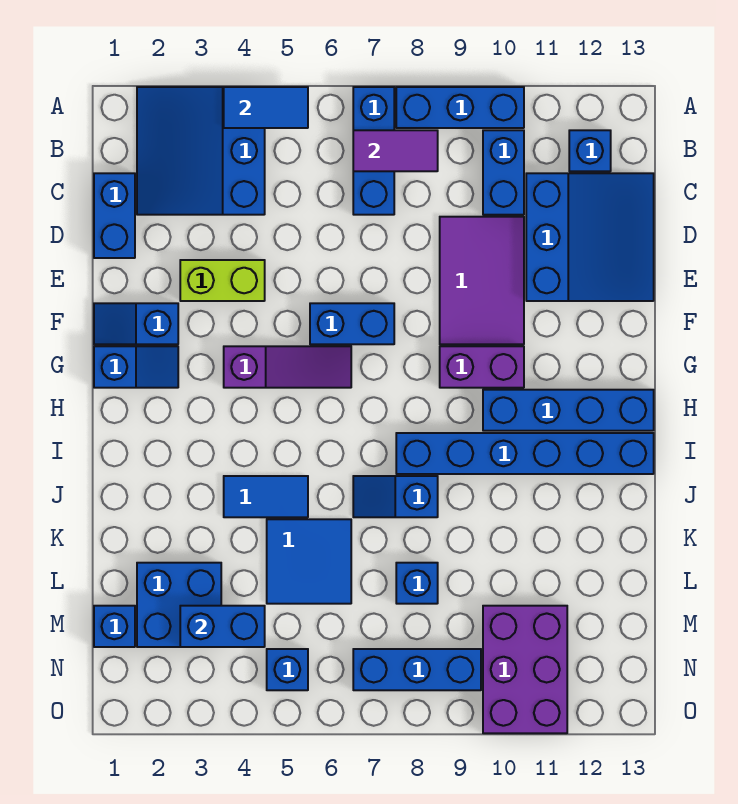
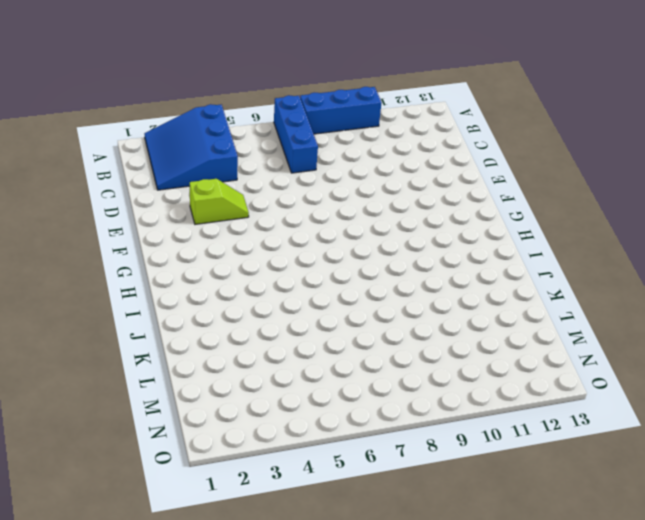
lime slope E3:E4 level 1 top 3 -> lime brick E3:E4 level 1
none -> blue brick B10:C10 level 1
none -> blue brick B12 level 1
none -> blue brick C1:D1 level 1

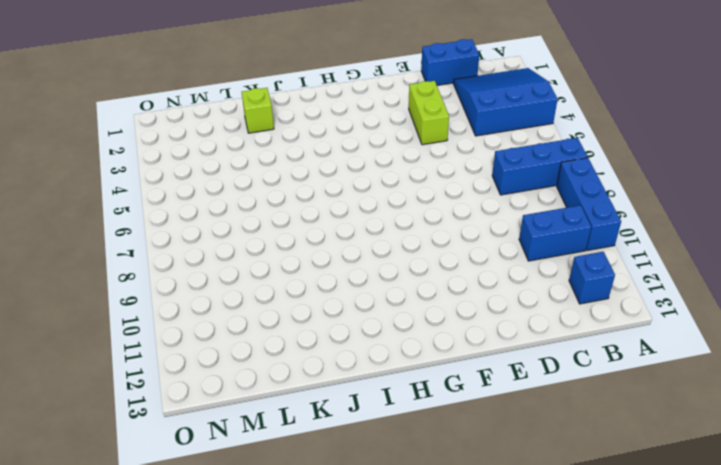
lime brick K2 level 1 -> none
none -> blue slope C11:E13 level 1 top 11
none -> purple tile D9:F10 level 1
none -> blue slope F1:F2 level 1 top 2

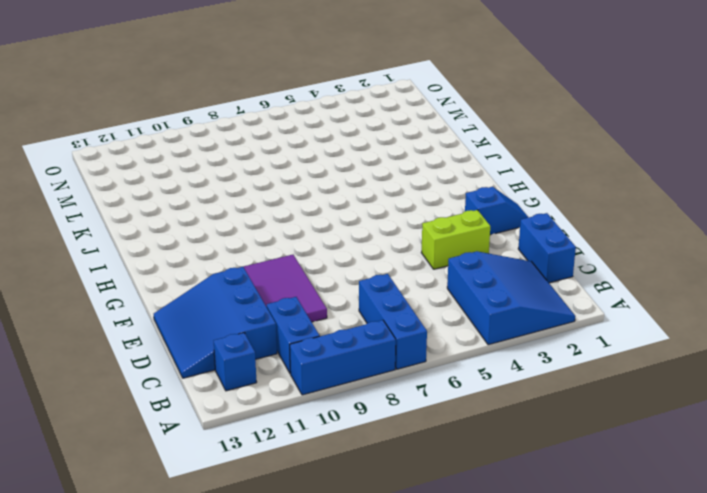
none -> blue brick F6:F7 level 1
none -> blue slope G1:G2 level 1 top 1
none -> purple slope G4:G6 level 1 top 4

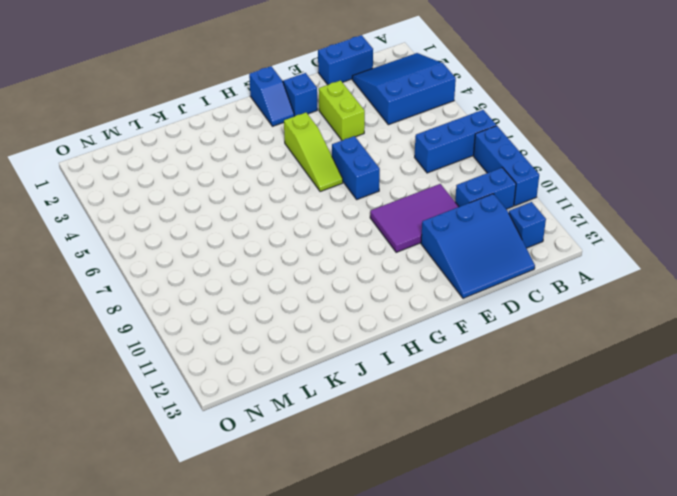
lime slope G4:G6 level 1 top 4 -> purple slope G4:G6 level 1 top 4
none -> purple brick G9:G10 level 1
none -> blue brick H10:H13 level 1
none -> blue brick I8:I13 level 1

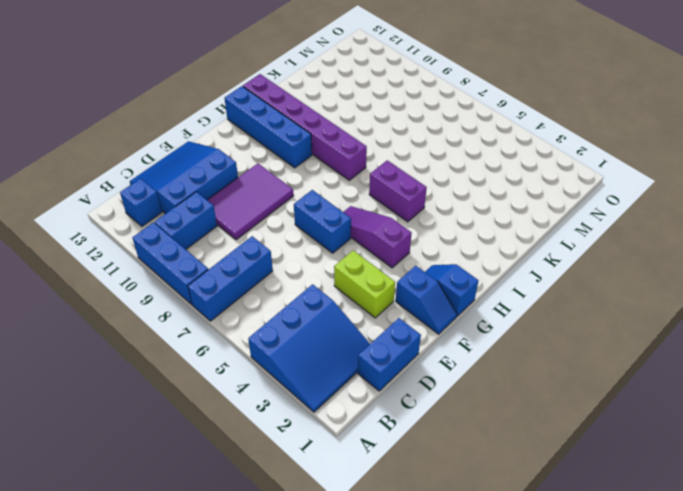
purple brick I5:I6 level 1 -> purple brick G9:G10 level 1
purple brick I8:I13 level 1 -> blue brick I8:I13 level 1
none -> blue tile J4:J5 level 1
none -> blue slope J7:J8 level 1 top 8
none -> blue tile K5:L6 level 1

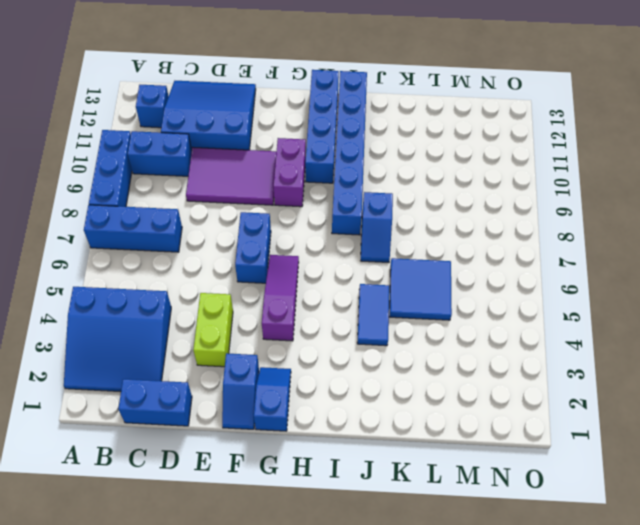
none -> blue brick L2:M3 level 1
none -> blue brick L8 level 1
none -> blue brick M1 level 1

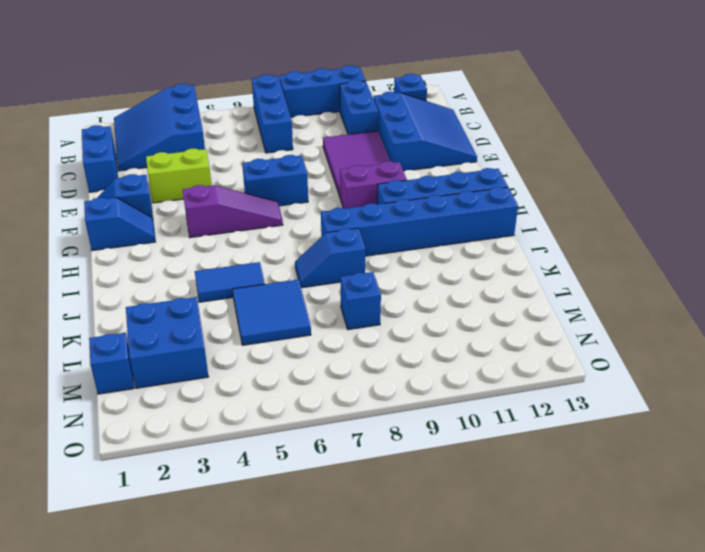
none -> purple brick M10:O11 level 1
none -> blue brick N5 level 1
none -> blue brick N7:N9 level 1

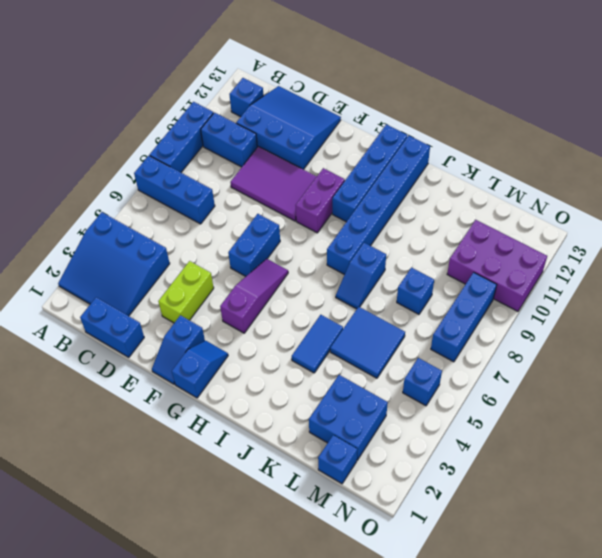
none -> blue tile A4:A5 level 2
none -> purple tile B7:B8 level 2
none -> blue brick M3:M4 level 2

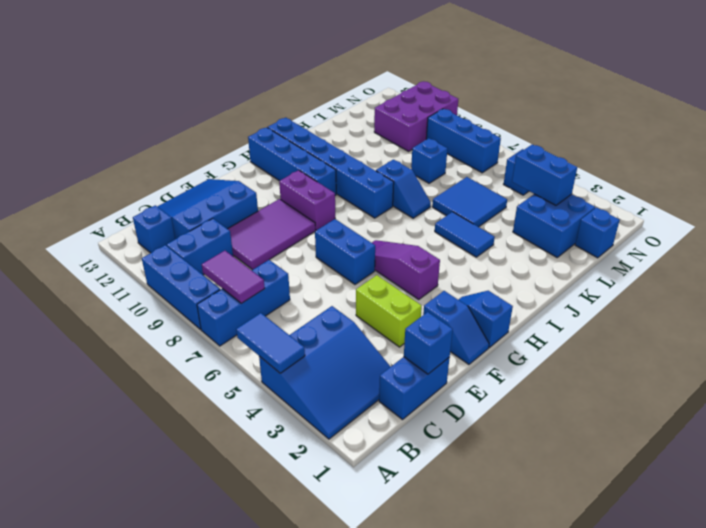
blue brick D1 level 2 -> none

